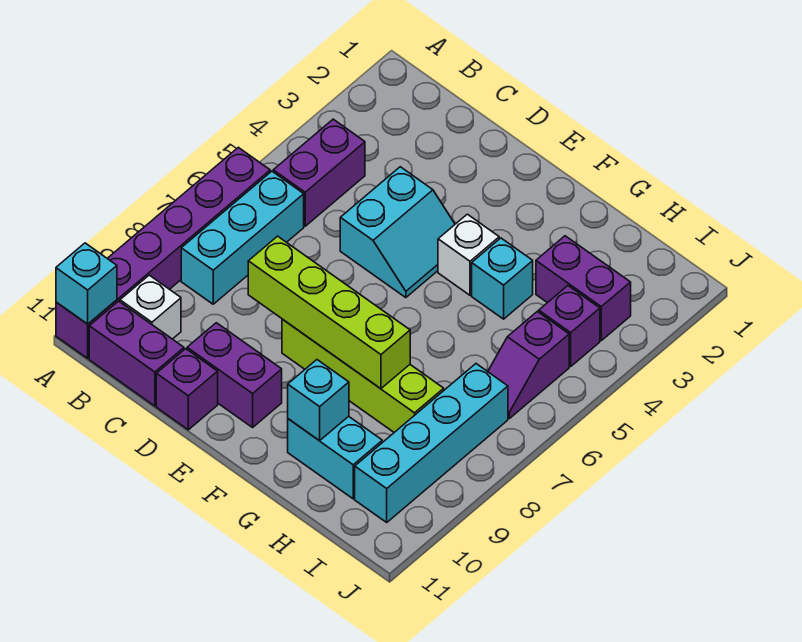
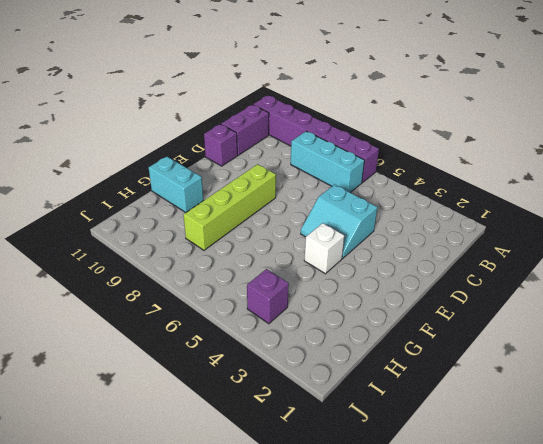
cyan brick G10:G11 level 1 -> cyan brick G10:H10 level 1
none -> purple brick B4:B5 level 1
none -> white brick B10 level 1
none -> purple brick D10:E10 level 1

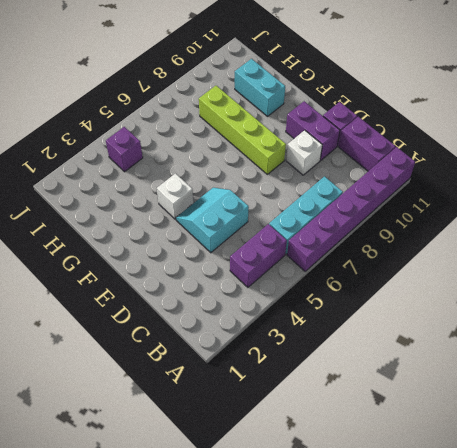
white brick D9 level 1 -> white brick B10 level 1
none -> cyan brick G4 level 1
none -> purple brick H3:I3 level 1
none -> purple slope I5:I6 level 1 top 5

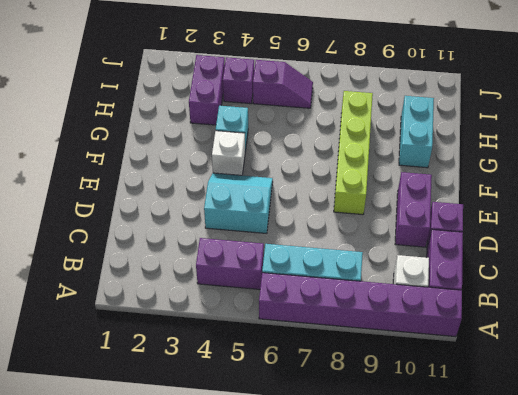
none -> cyan brick I7:I10 level 1
none -> cyan brick A11 level 2
none -> lime brick D8:G8 level 2

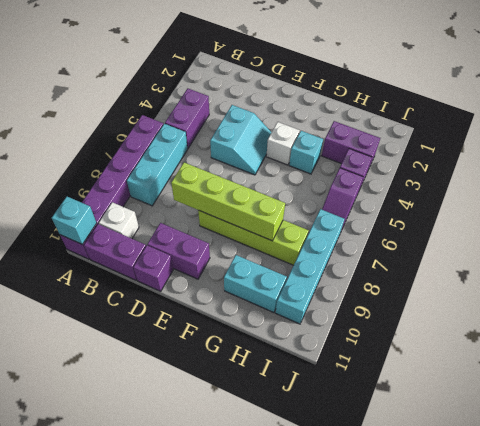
none -> cyan brick G10 level 2

